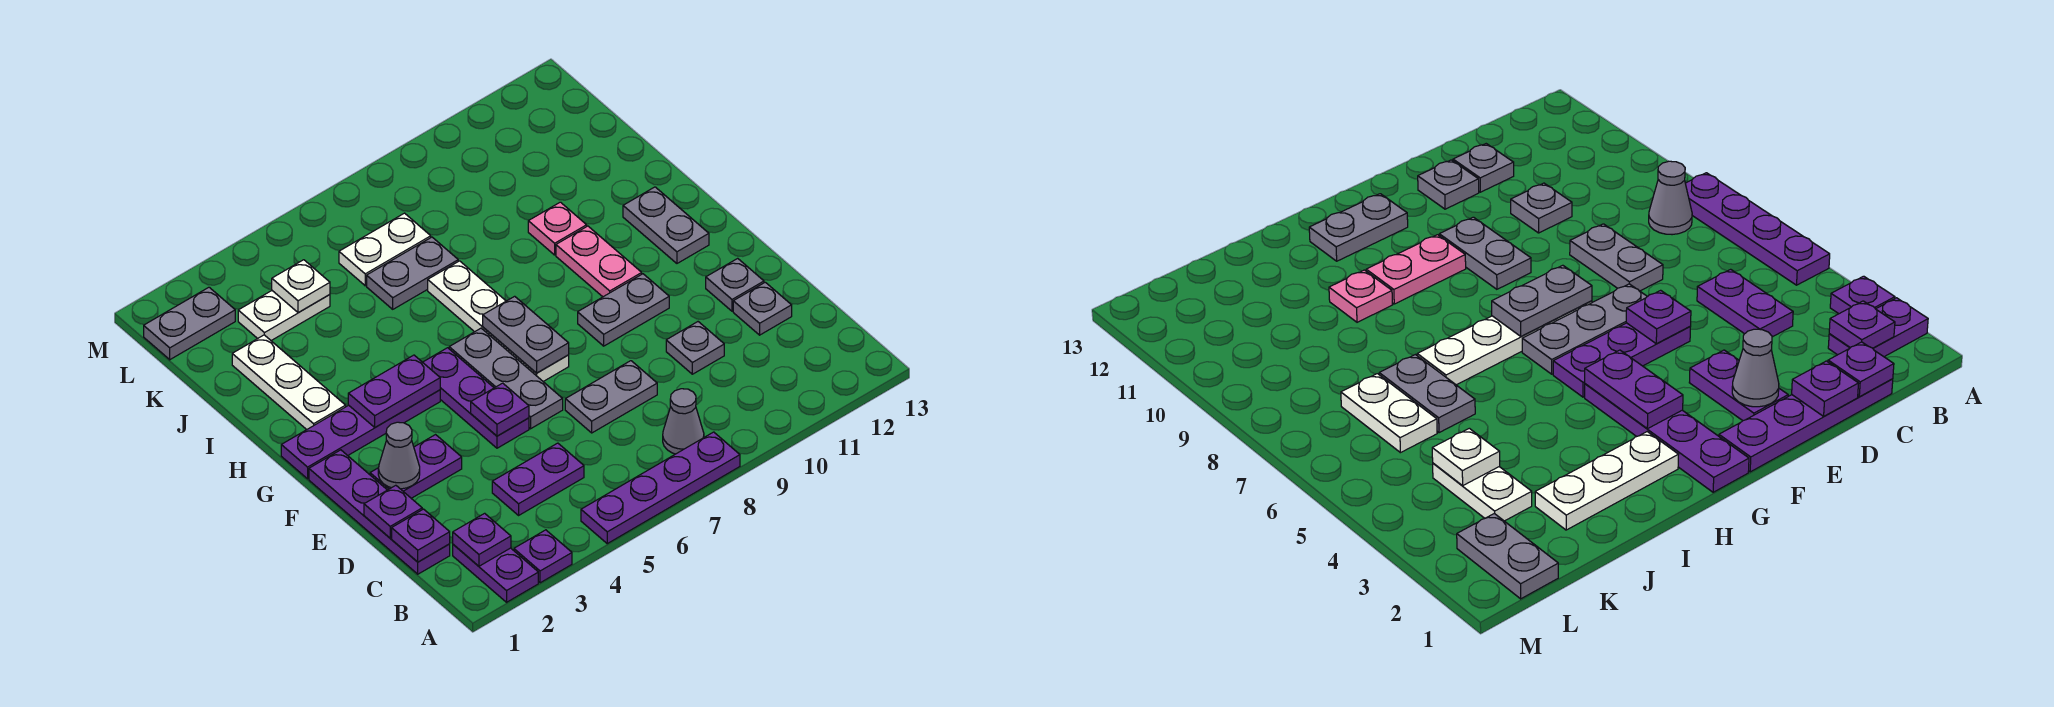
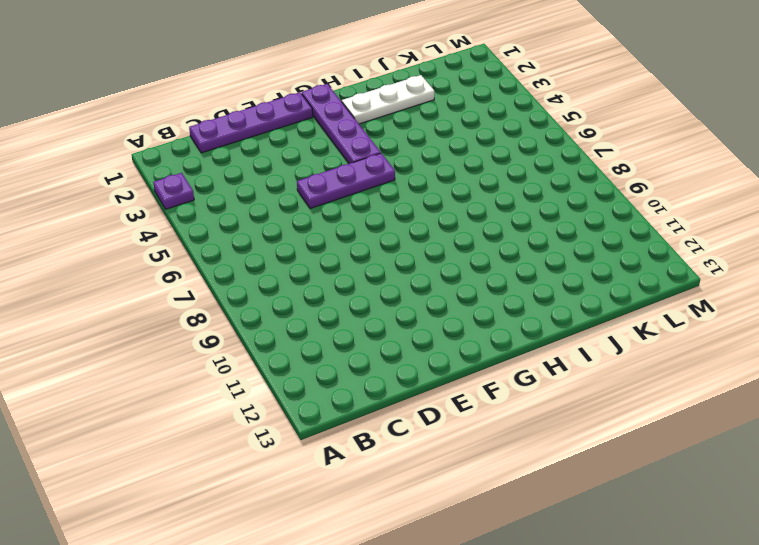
none -> purple plate A2:B2 level 1
none -> purple plate A5:A8 level 1
none -> grey cone B8 level 1
none -> purple plate C4:C5 level 1

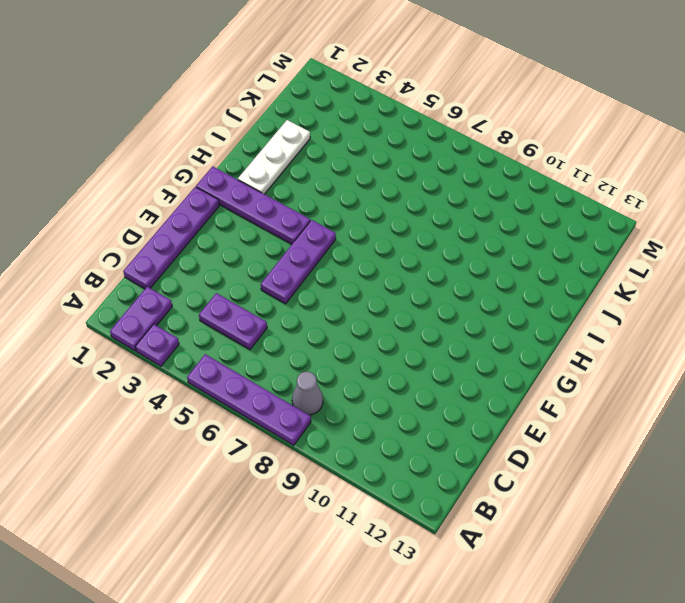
none -> grey plate D7:D8 level 1
none -> grey plate D10 level 1
none -> grey plate D12 level 1
none -> purple plate E2:E3 level 1

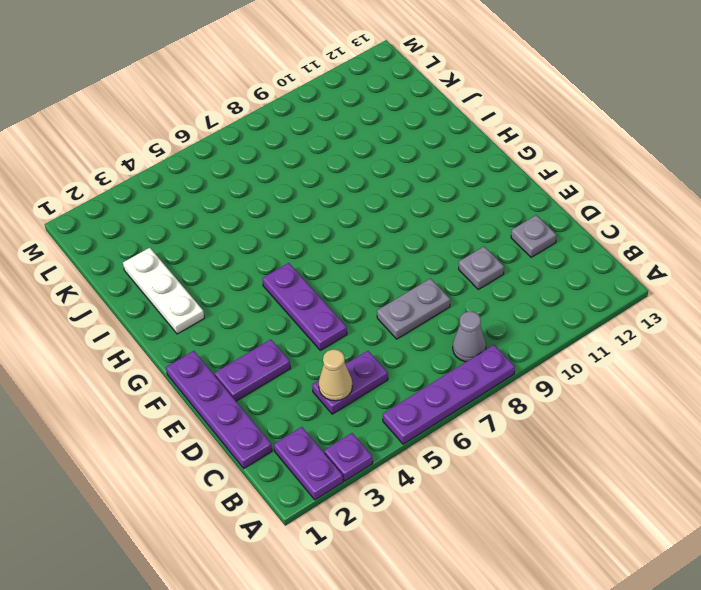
tan cone C4 level 2 -> none
none -> grey plate E6:G6 level 1
none -> grey plate E12 level 1
none -> white plate F7:I7 level 1
none -> grey plate F9:F10 level 1

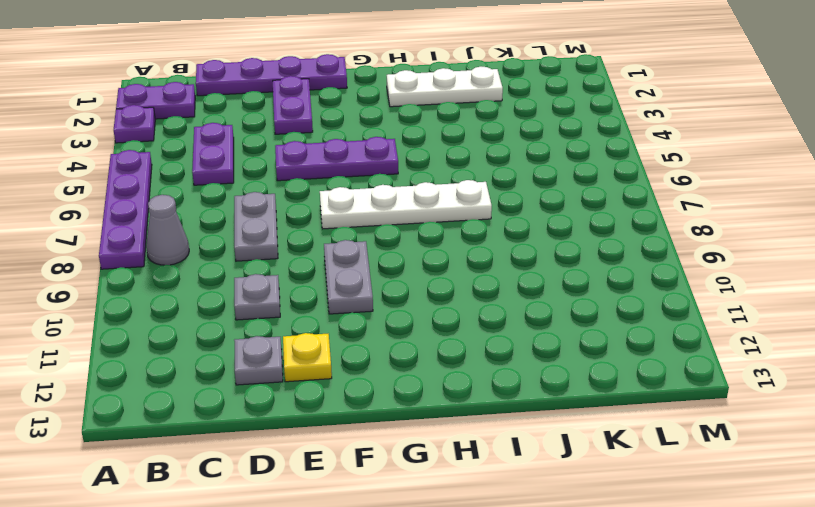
yellow plate E12 level 1 -> grey plate E12 level 1
none -> grey plate E6:G6 level 1
none -> purple plate G1:G4 level 1
none -> pink plate G10:H10 level 1
none -> grey plate G12:H12 level 1

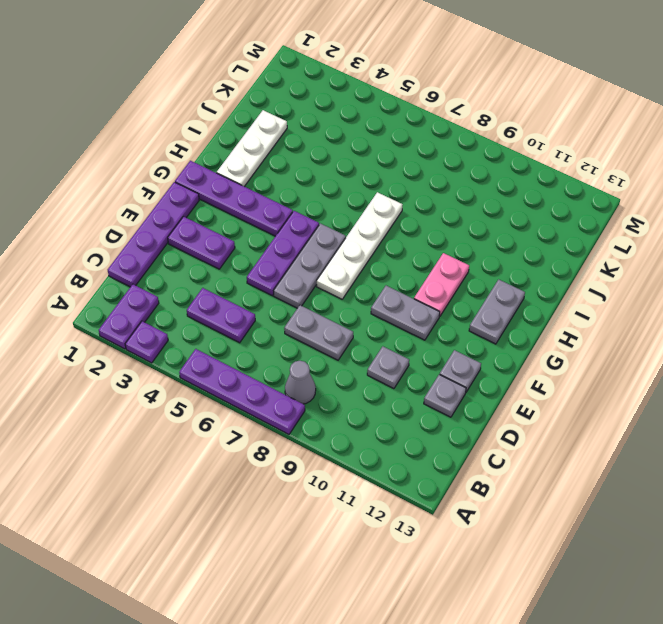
none -> pink plate I10 level 1
none -> grey plate J6:J7 level 1
none -> white plate K3:K4 level 1
none -> white plate K6:K7 level 1

